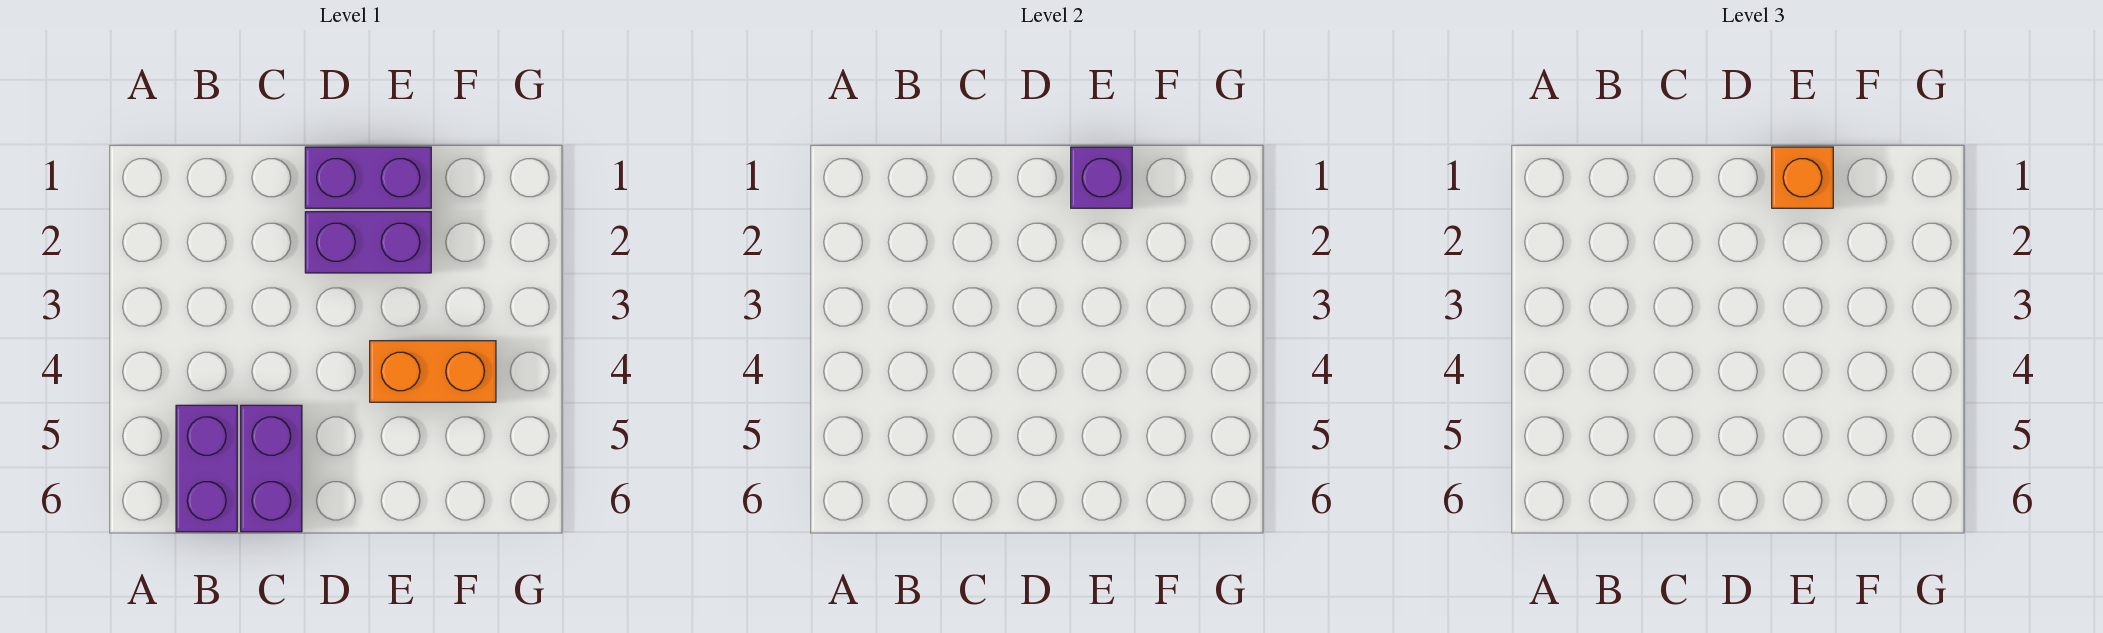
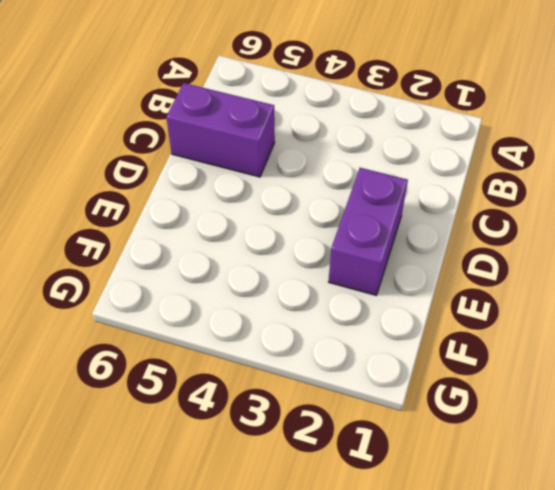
none -> purple brick B5:B6 level 1
none -> purple brick D1:E1 level 1

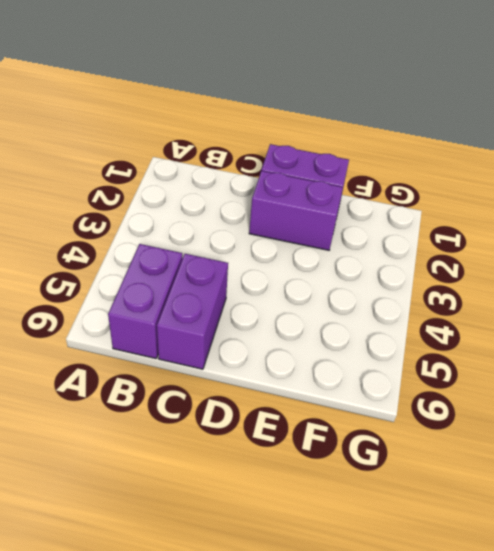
none -> orange brick E4:F4 level 1
none -> purple brick E1 level 2

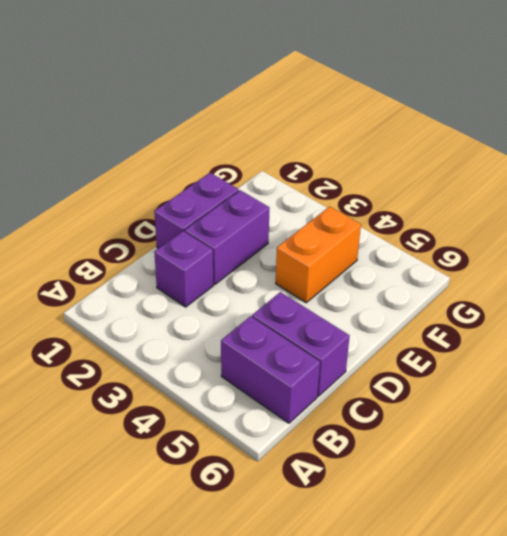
purple brick C2 level 1 -> purple brick E1 level 2
none -> orange brick E1 level 3

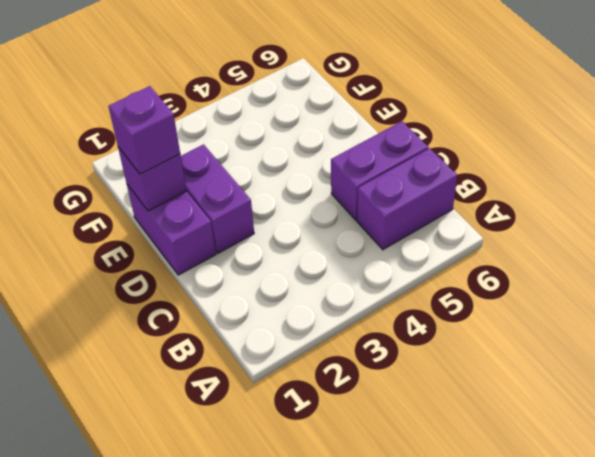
purple brick E1 level 3 -> orange brick E1 level 3
none -> orange brick E4:F4 level 1

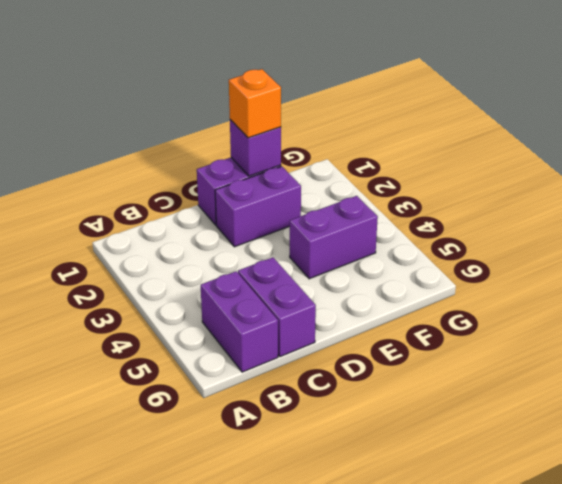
purple brick E4:F4 level 1 -> orange brick E4:F4 level 1

